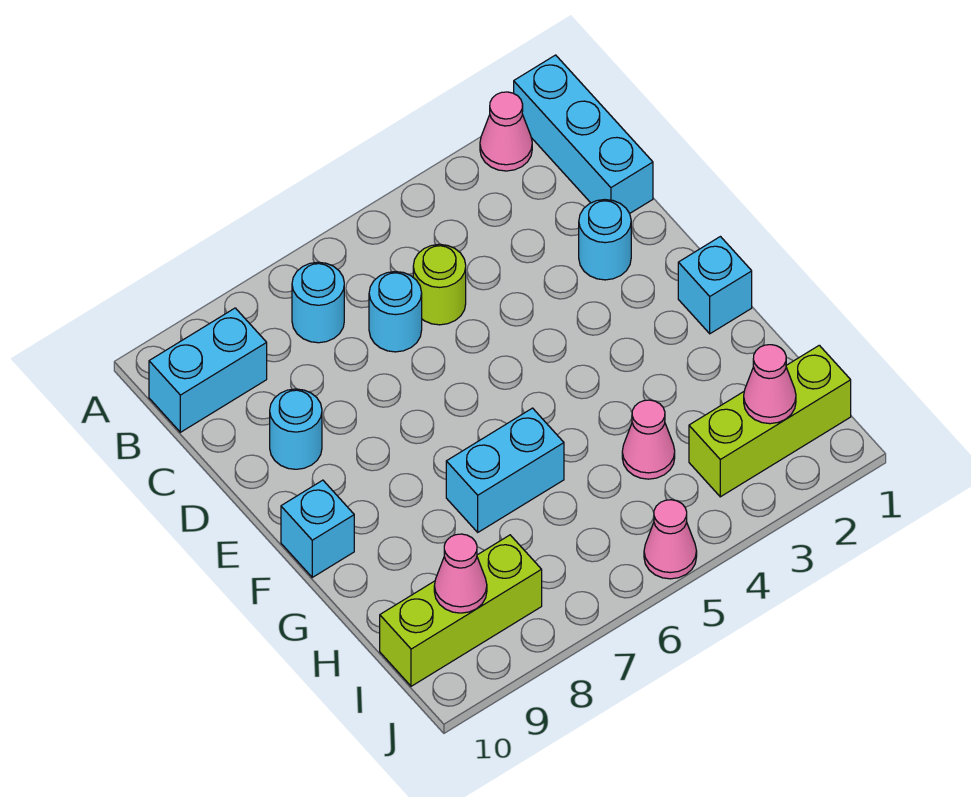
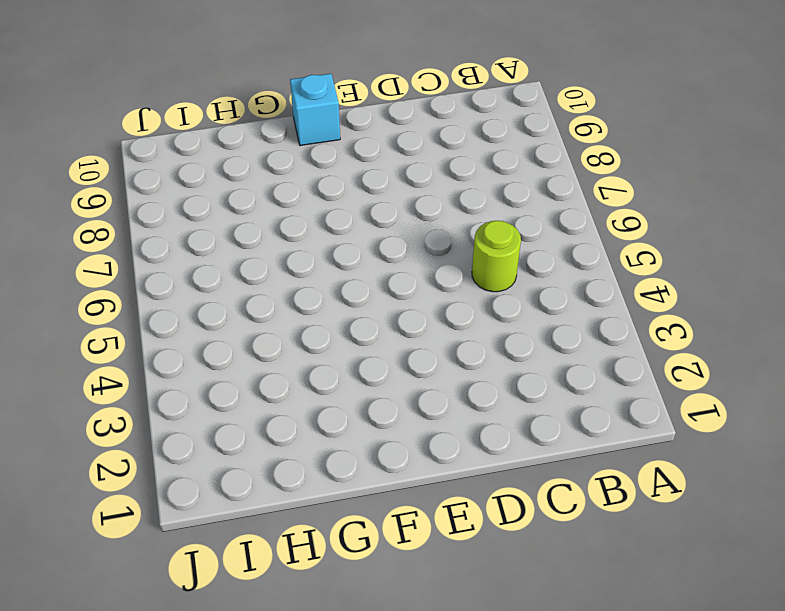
none -> cyan brick A1:C1 level 1
none -> pink cone A2 level 1
none -> cyan round brick B7 level 1

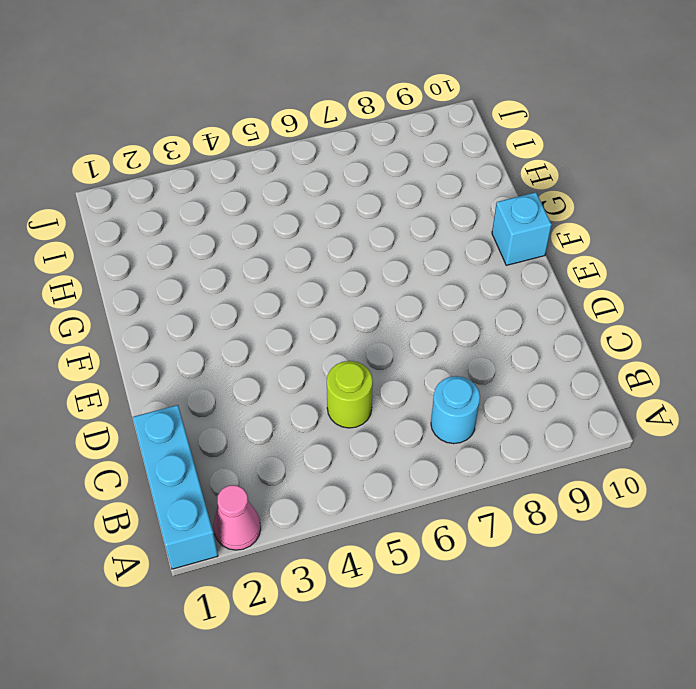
none -> cyan brick B9:B10 level 1
none -> cyan round brick C6 level 1
none -> cyan round brick D2 level 1

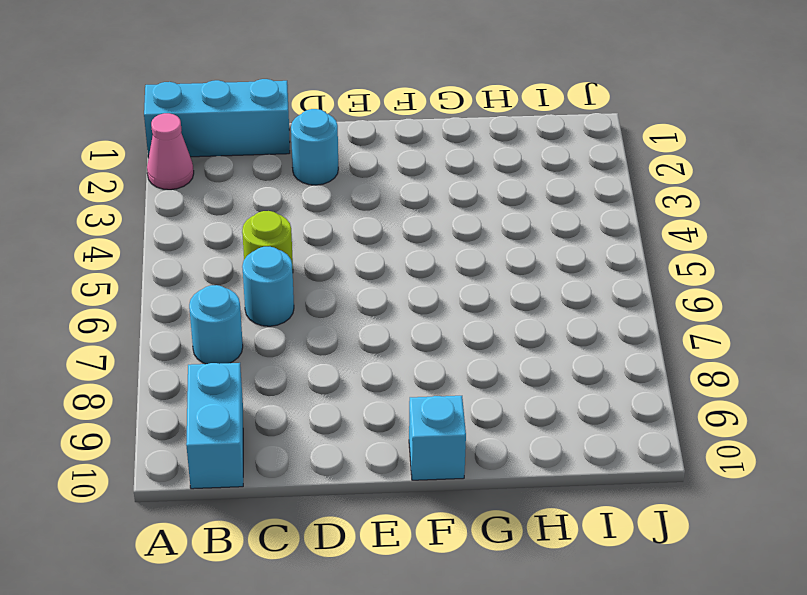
none -> cyan round brick D9 level 1
none -> cyan brick F1 level 1
none -> cyan brick G6:G7 level 1

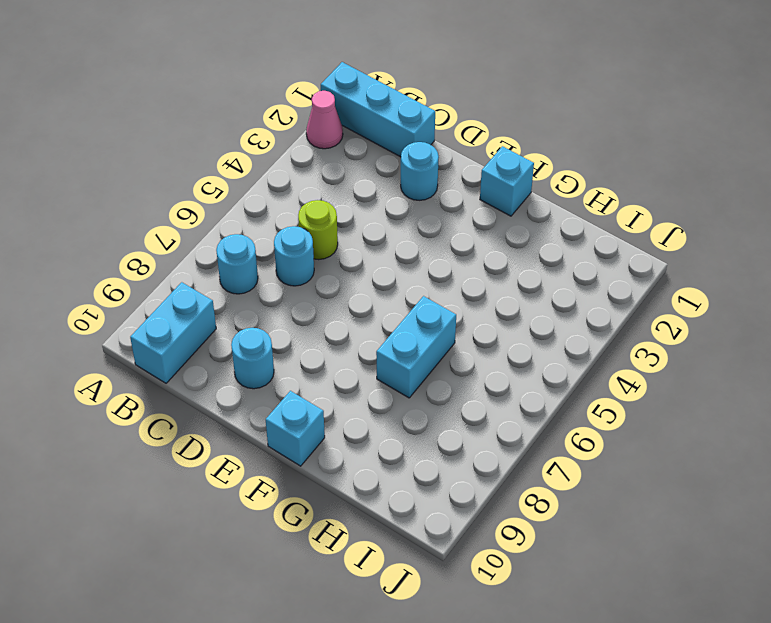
none -> pink cone H4 level 1
none -> lime brick I1:I3 level 1
none -> lime brick I8:I10 level 1

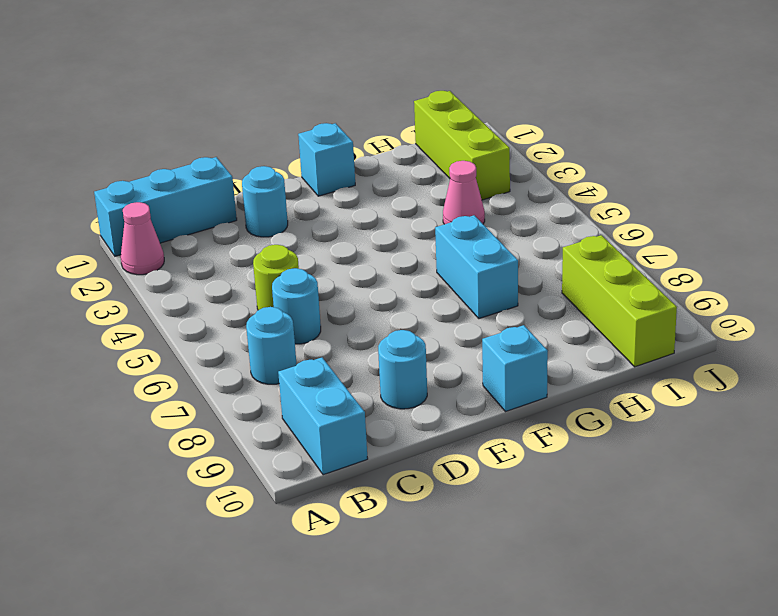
none -> pink cone J5 level 1
none -> pink cone I2 level 2
none -> pink cone I9 level 2

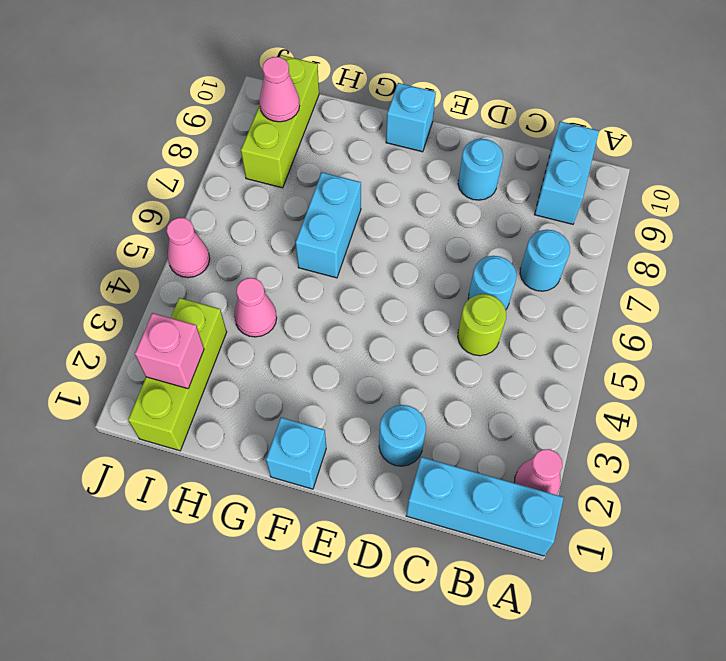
pink brick I2 level 2 -> pink cone I2 level 2

